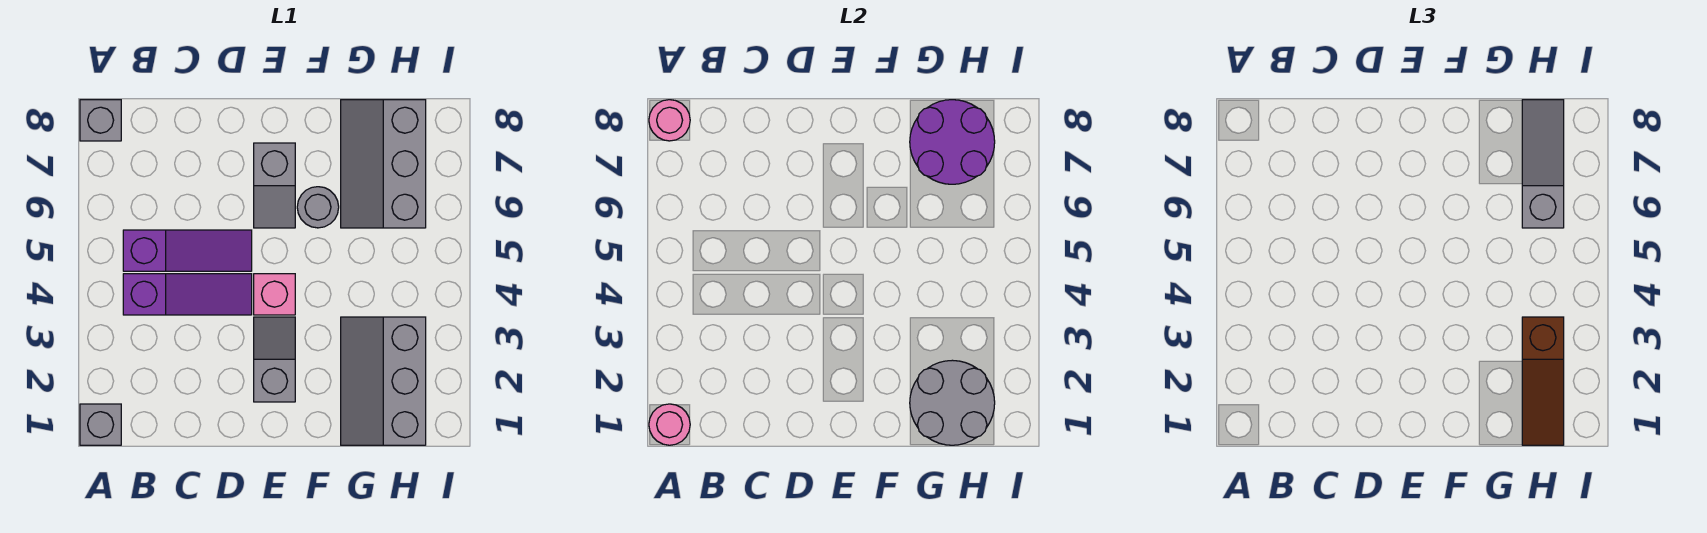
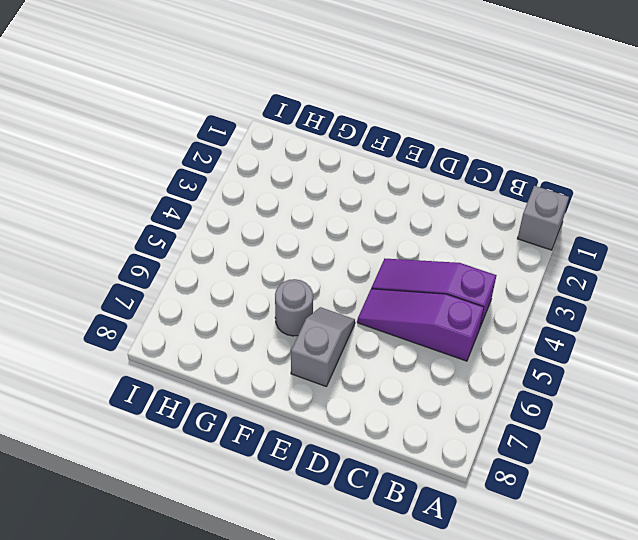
none -> grey brick A8 level 1
none -> grey slope E2:E3 level 1 top 2
none -> pink brick E4 level 1

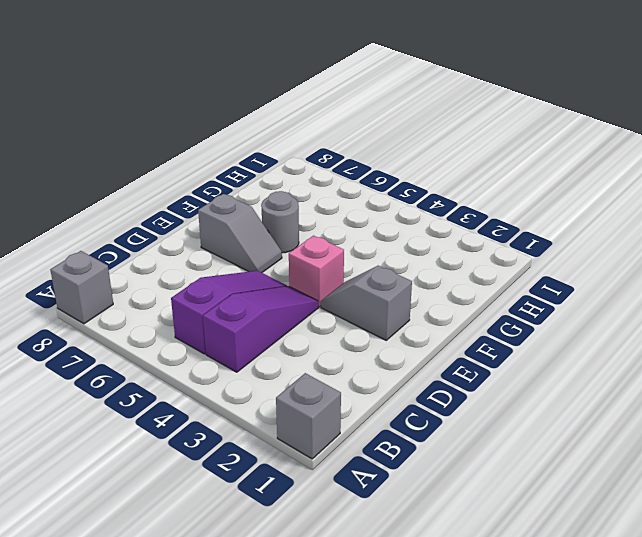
none -> grey slope G1:H3 level 1 top H
none -> grey slope G6:H8 level 1 top H
none -> pink round brick A1 level 2

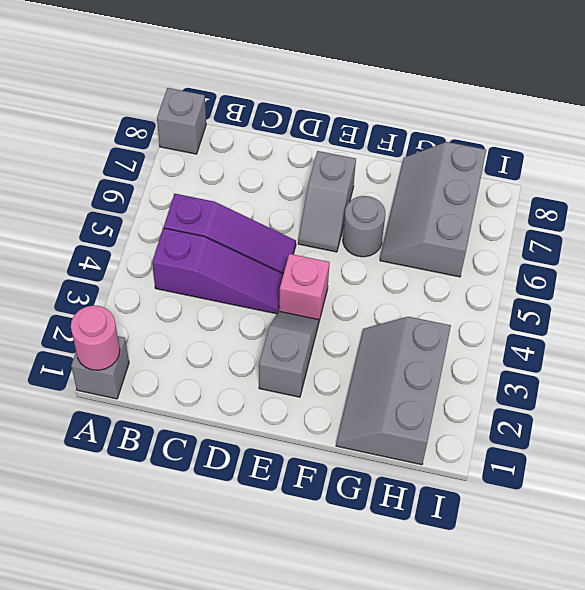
none -> pink round brick A8 level 2
none -> grey round brick G1:H2 level 2
none -> purple round brick G7:H8 level 2

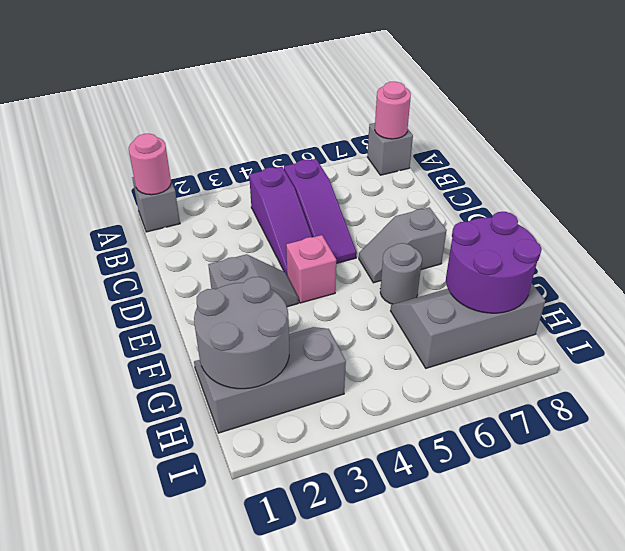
none -> brown slope H1:H3 level 3 top 3
none -> grey slope H6:H8 level 3 top 6

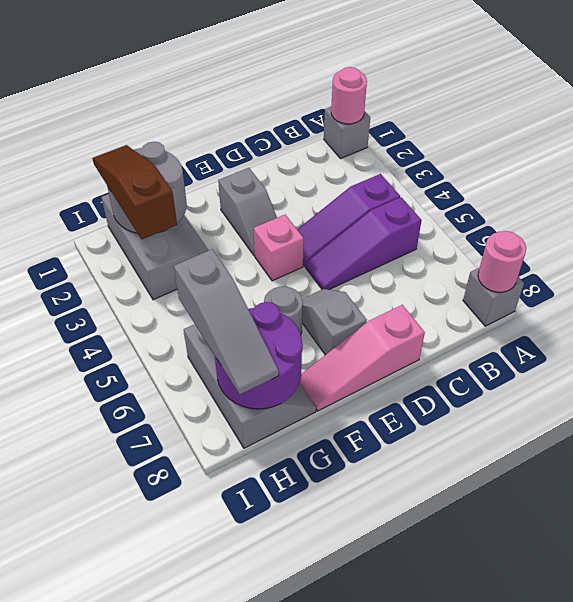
pink slope D8:F8 level 1 top D -> none

